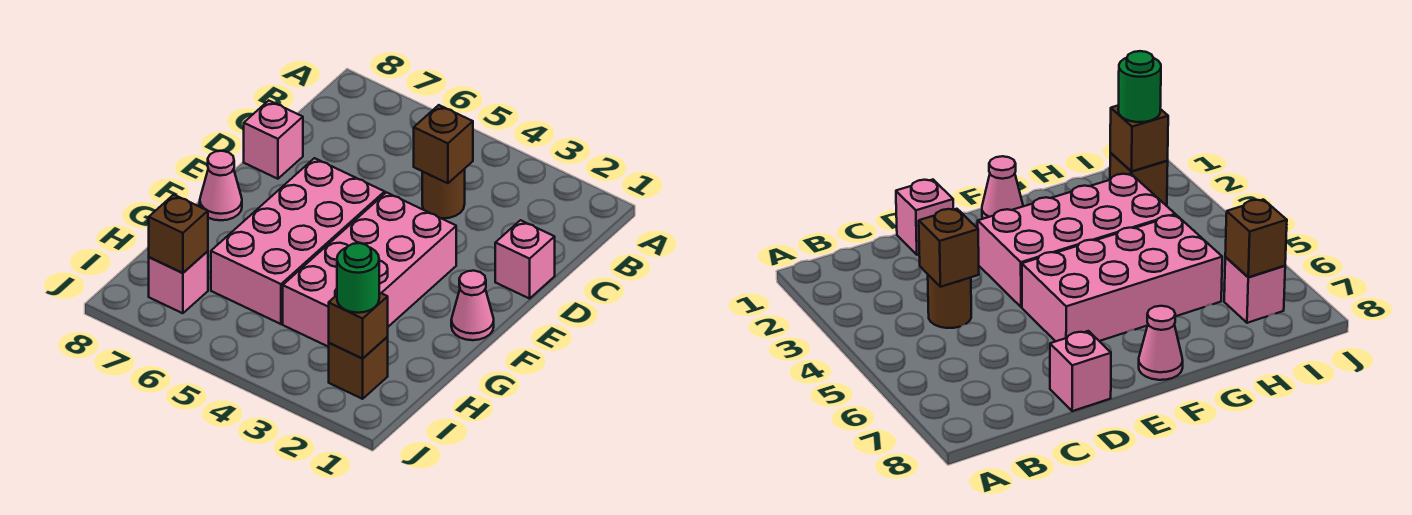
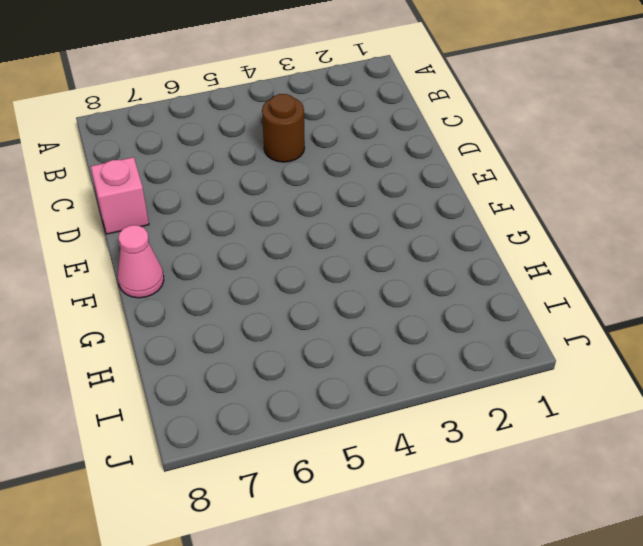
none -> pink brick D1 level 1
none -> pink brick E3:H4 level 1
none -> pink brick E5:H6 level 1

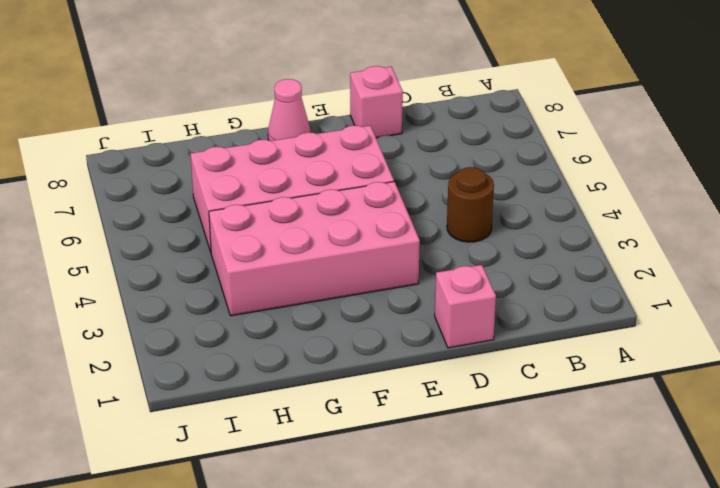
none -> pink cone F1 level 1
none -> brown brick I2 level 1
none -> pink brick I7 level 1

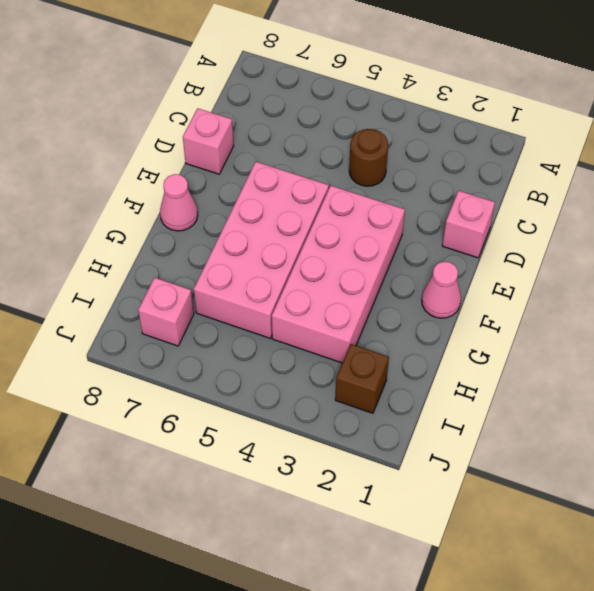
none -> brown brick C4 level 2
none -> brown brick I2 level 2
none -> brown brick I7 level 2

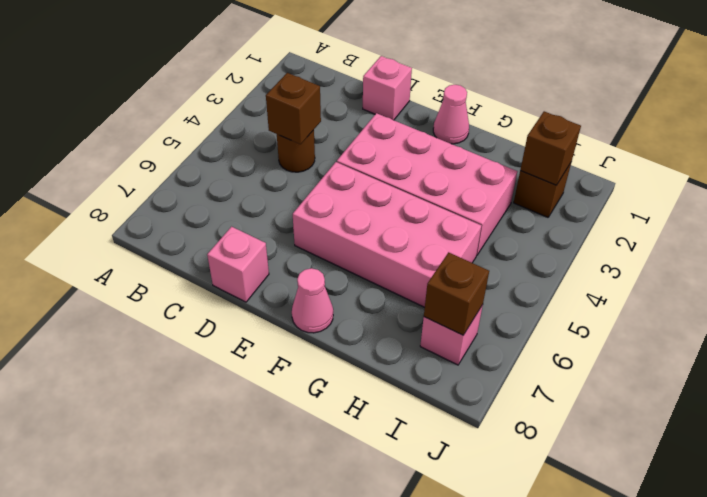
none -> green round brick I2 level 3

